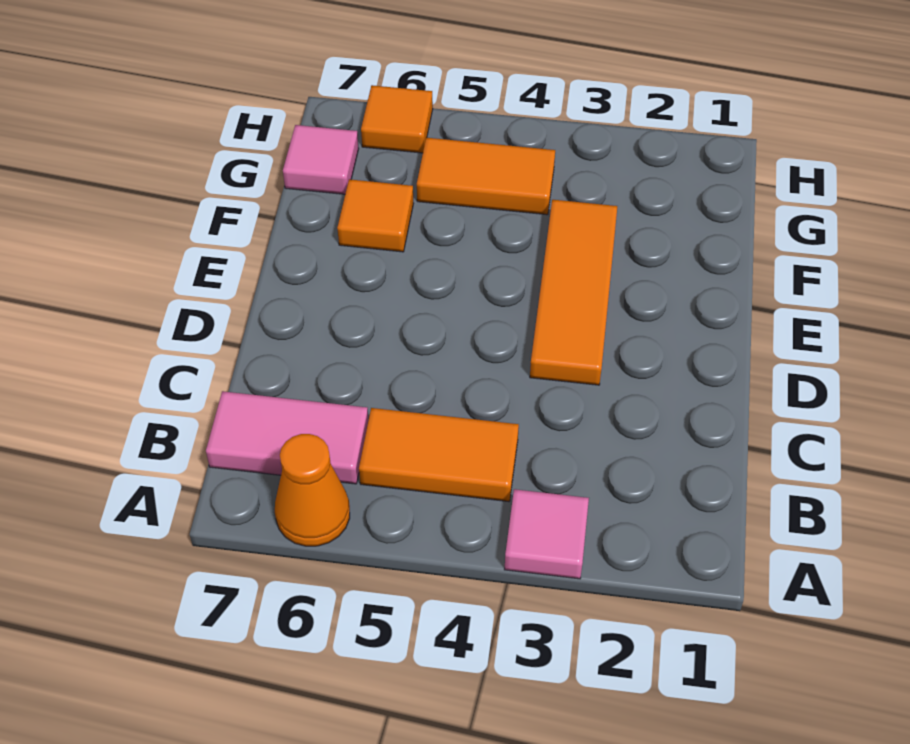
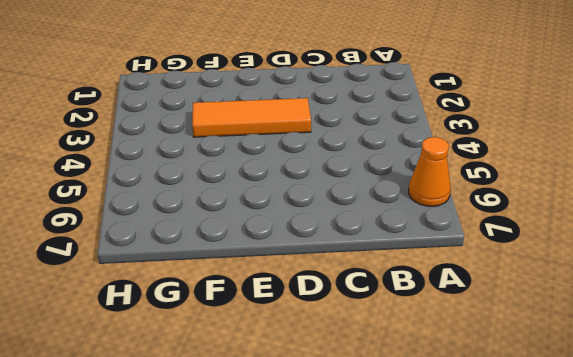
none -> pink tile A3 level 1
none -> orange tile B4:B5 level 1

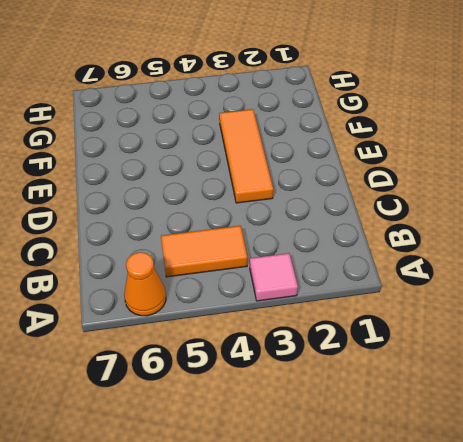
none -> pink tile B6:B7 level 1
none -> orange tile F6 level 1

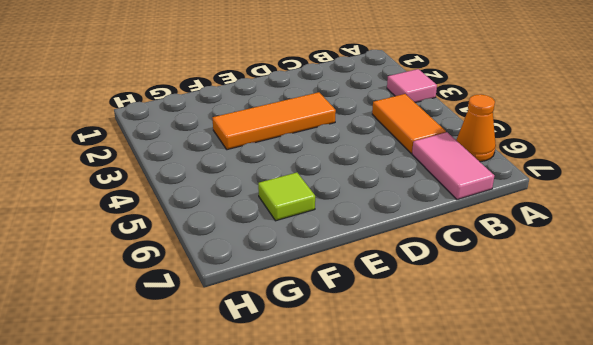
lime tile F6 level 1 -> orange tile F6 level 1
none -> orange tile G4:G5 level 1
none -> pink tile G7 level 1

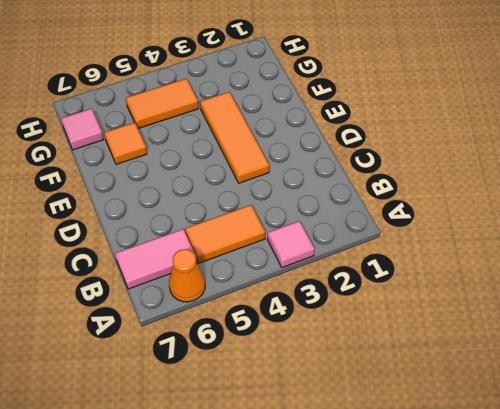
none -> orange tile H6 level 1

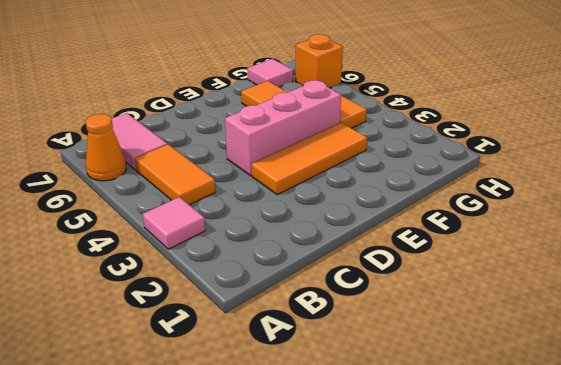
pink brick D4:F4 level 1 -> none
orange brick H6 level 1 -> orange tile H6 level 1

